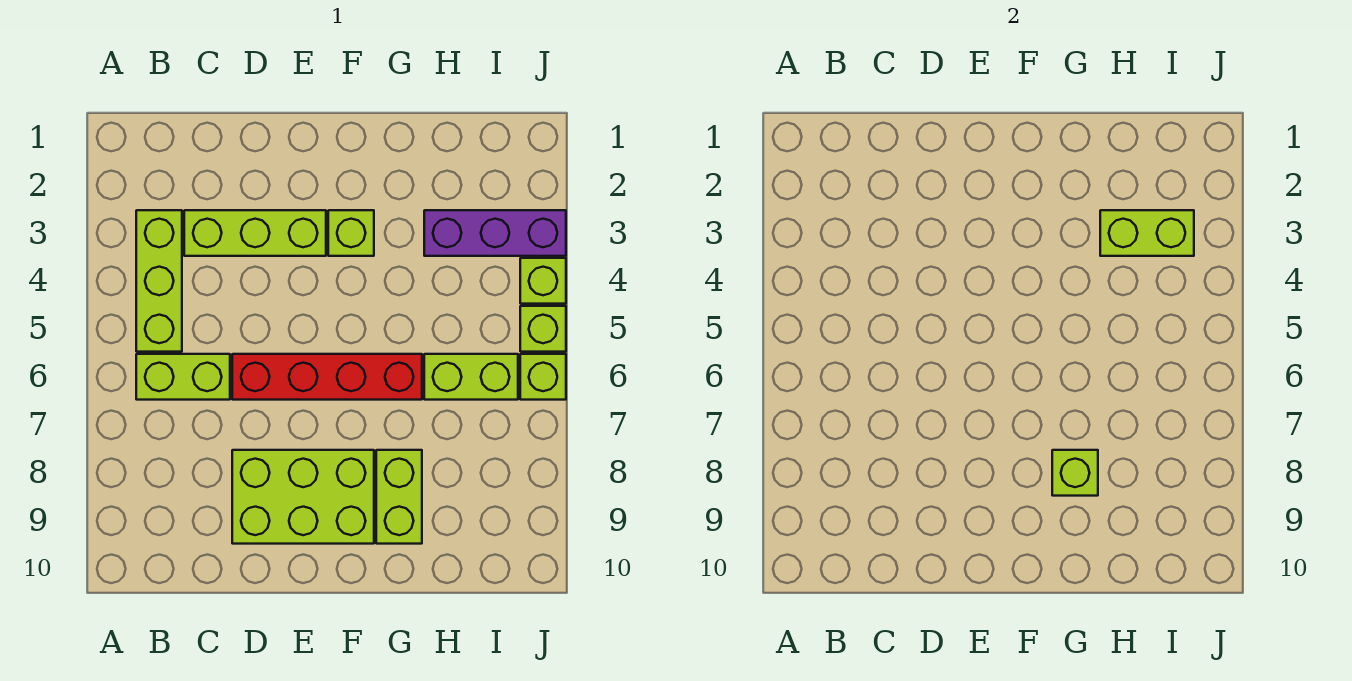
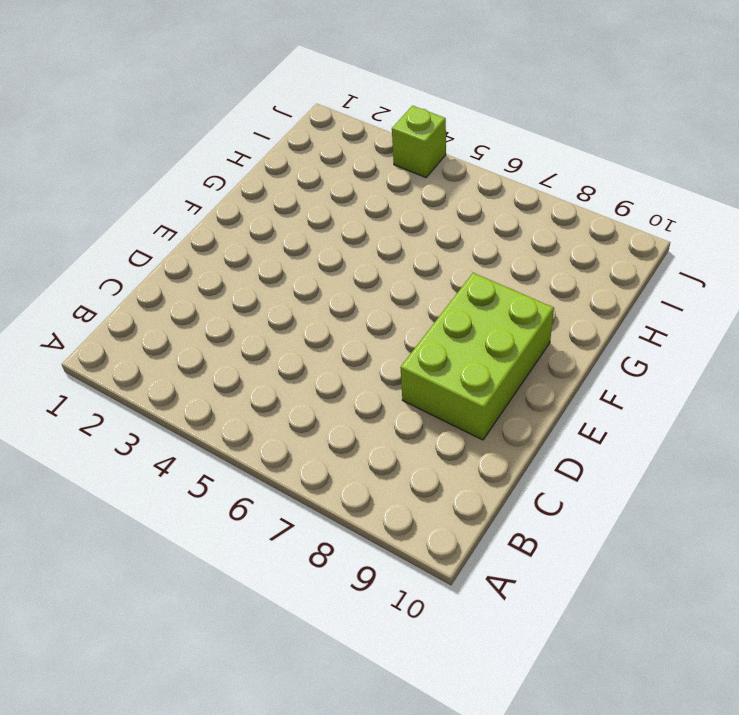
none -> lime brick B3:B5 level 1
none -> lime brick B6:C6 level 1
none -> lime brick C3:E3 level 1

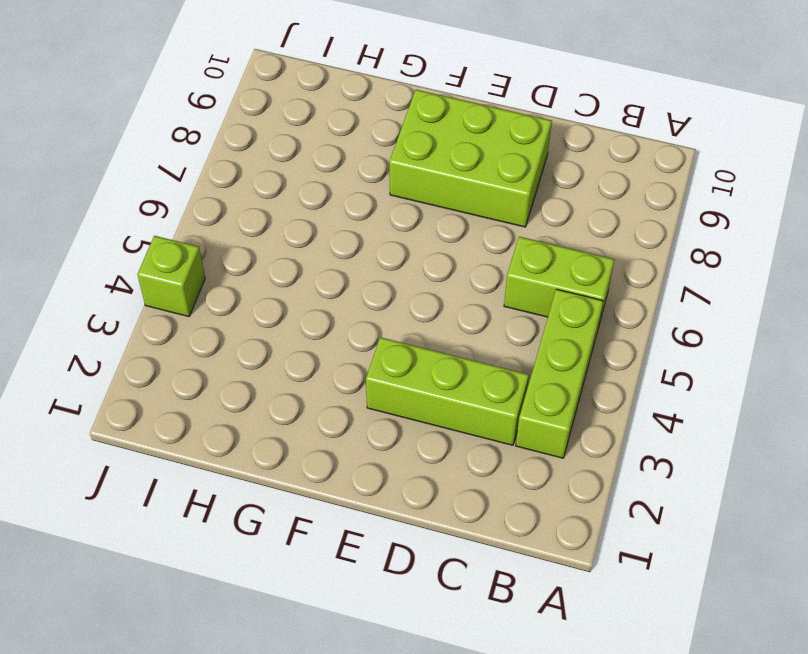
none -> red brick D6:G6 level 1
none -> lime brick F3 level 1
none -> lime brick G8:G9 level 1

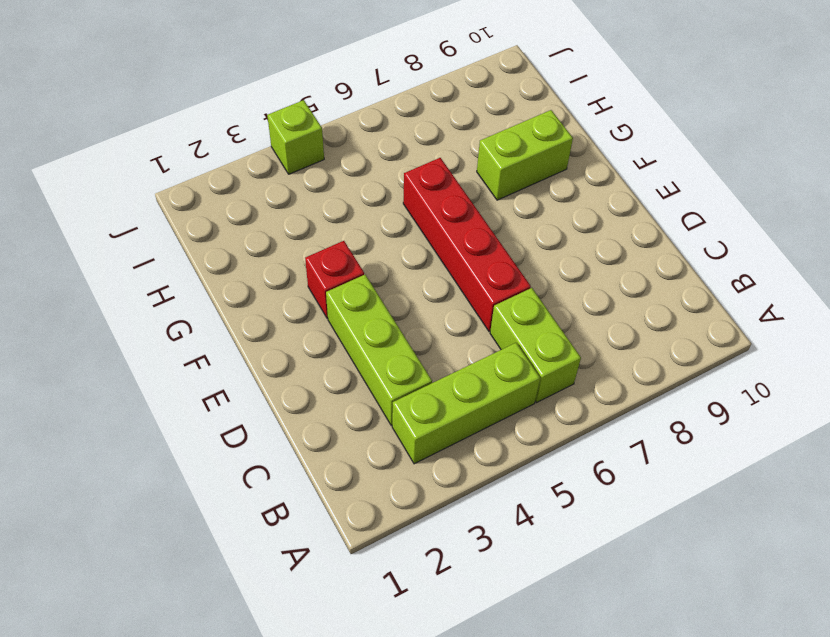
red brick F3 level 1 -> lime brick F3 level 1
none -> lime brick D8:F9 level 1
none -> purple brick H3:J3 level 1
none -> lime brick H6:I6 level 1

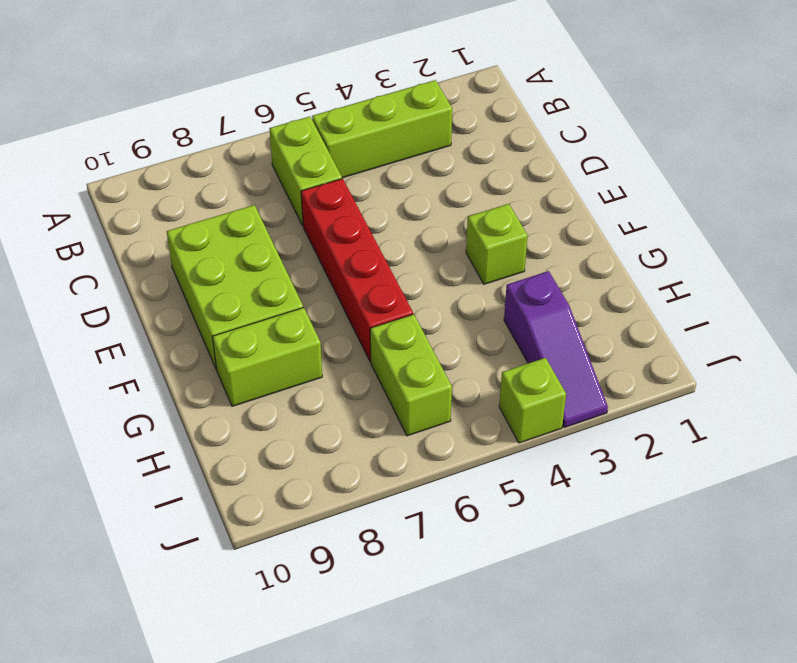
purple slope H3:J3 level 1 top H -> purple brick H3:J3 level 1
none -> lime brick C3:E3 level 1
none -> lime brick J5 level 1
none -> lime brick J6 level 1

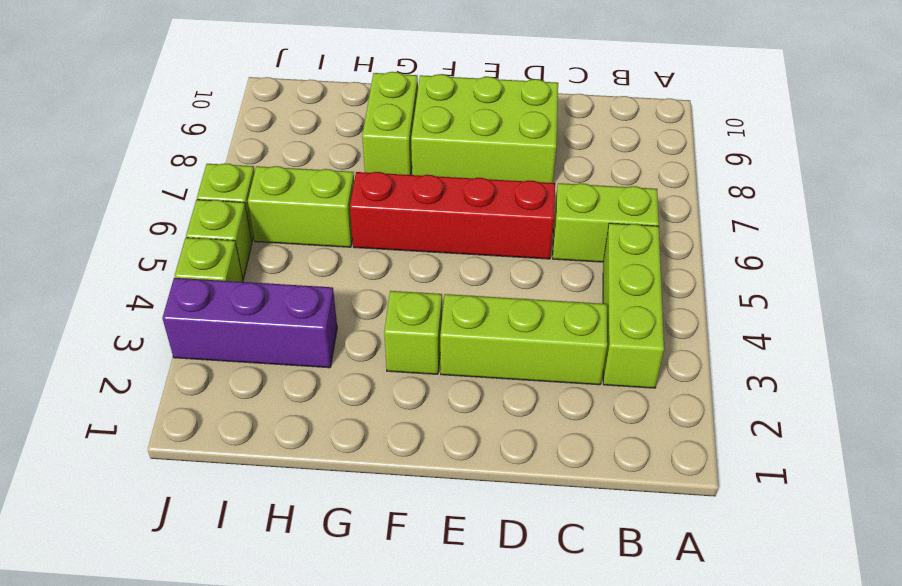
none -> lime brick G8 level 2
none -> lime brick H3:I3 level 2

